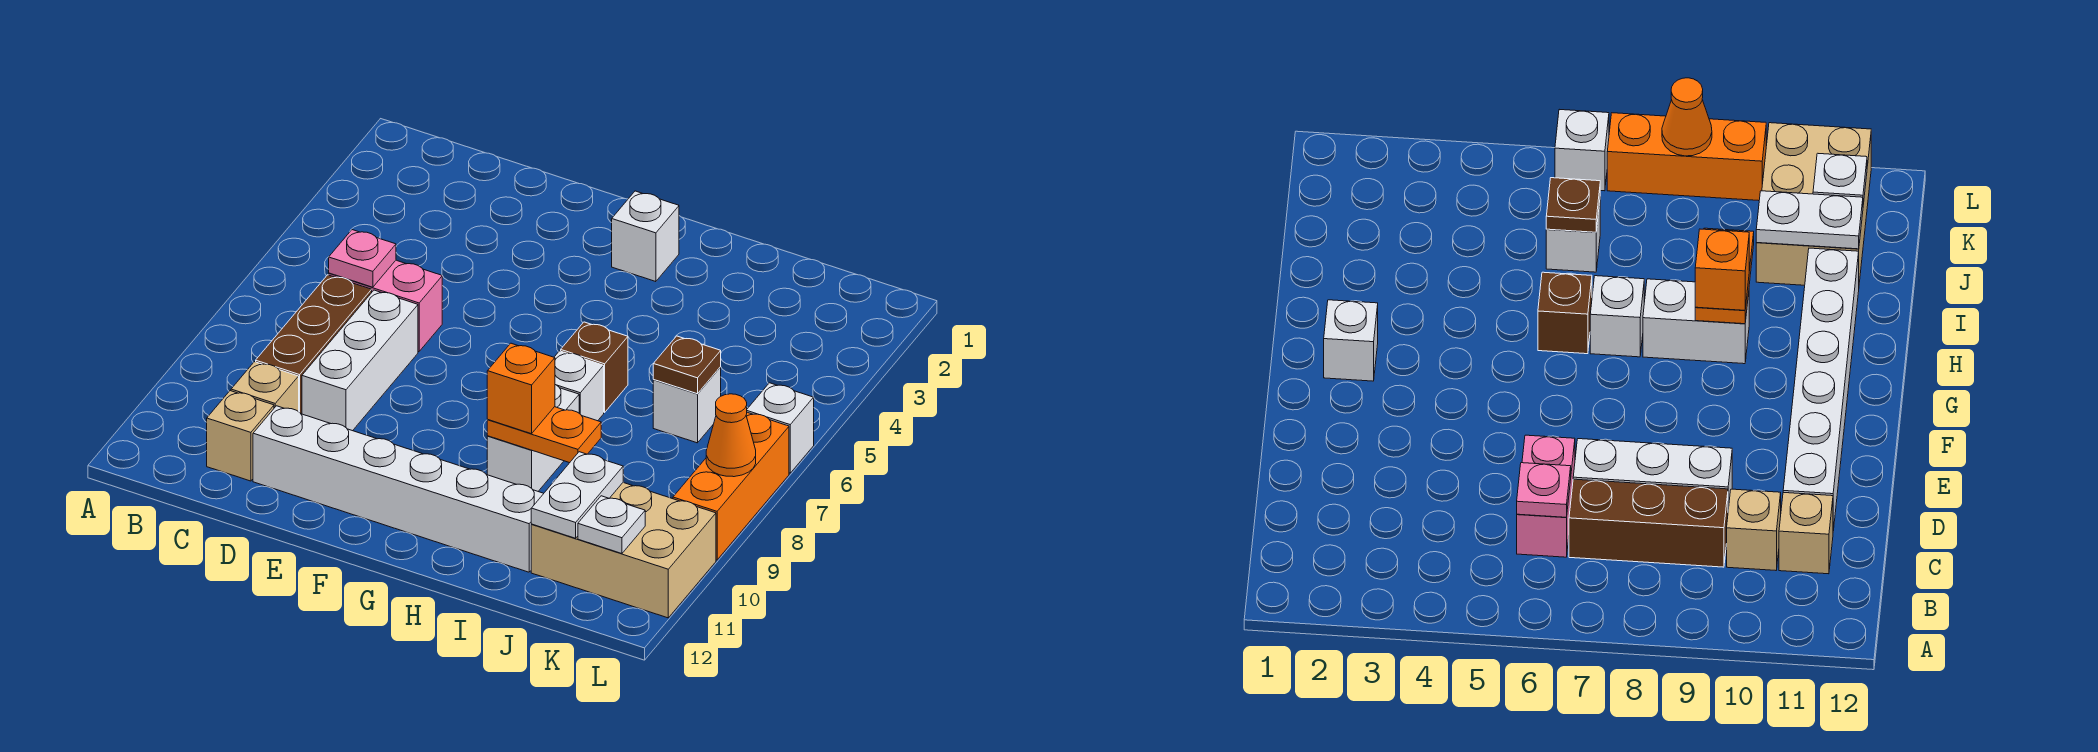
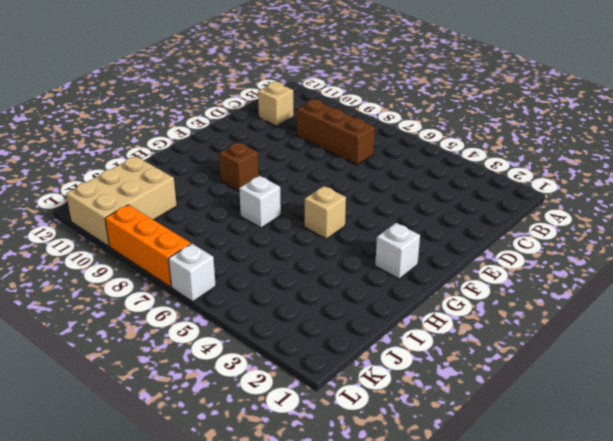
tan brick G5 level 1 -> tan brick C10 level 1
brown brick G9 level 1 -> brown brick H6 level 1
none -> pink brick C6:D6 level 1
none -> white brick D7:D9 level 1
none -> white brick D11:I11 level 1

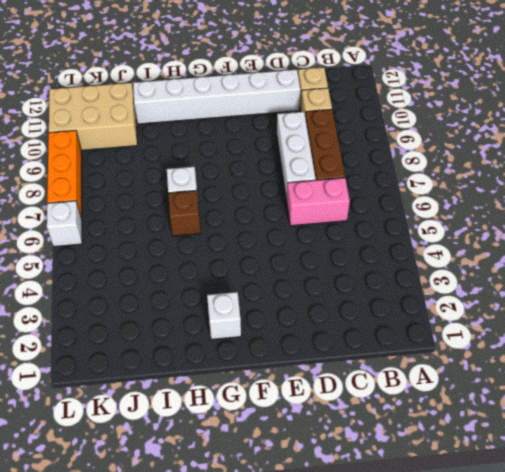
none -> white brick H8:H9 level 1
none -> white brick J6 level 1
none -> pink plate C6 level 2

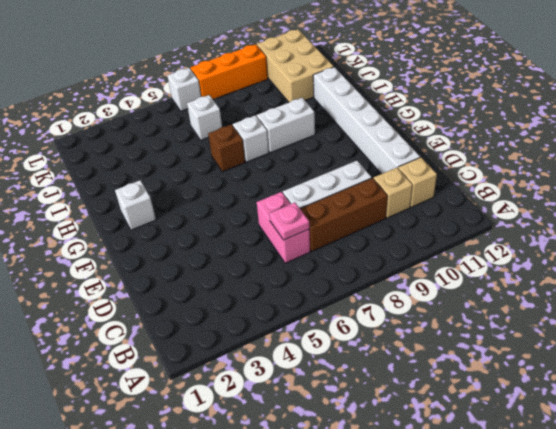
none -> orange plate H9:I9 level 2
none -> brown plate J6 level 2
none -> white plate J10:J11 level 2

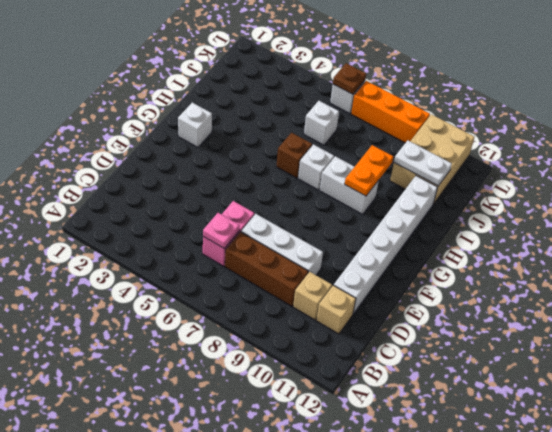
brown plate L6 level 2 -> brown plate J6 level 2
none -> white plate K11 level 2
none -> orange cone L8 level 2
none -> orange brick H9 level 3

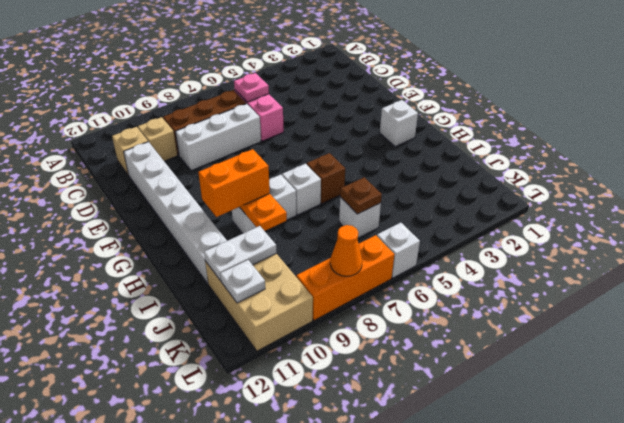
orange brick H9:H10 level 3 -> orange brick H9 level 3

